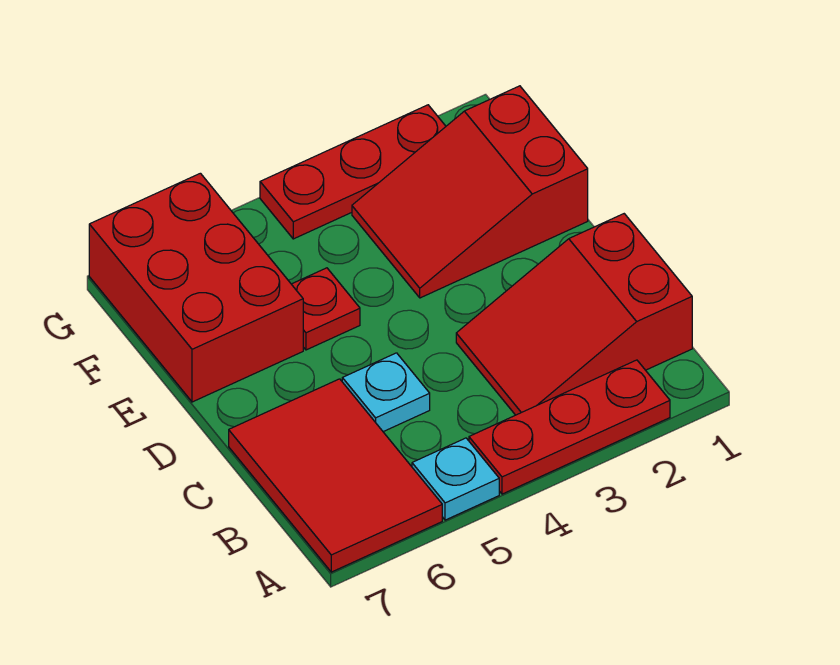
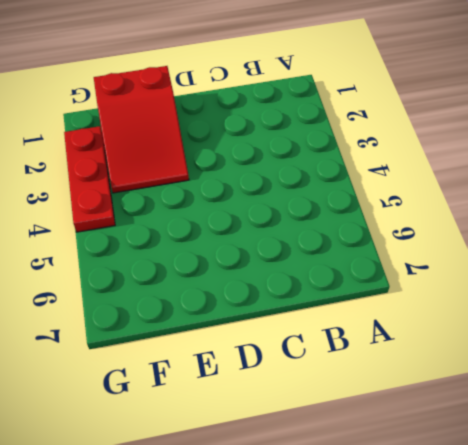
none -> red plate A2:A4 level 1
none -> cyan plate A5 level 1

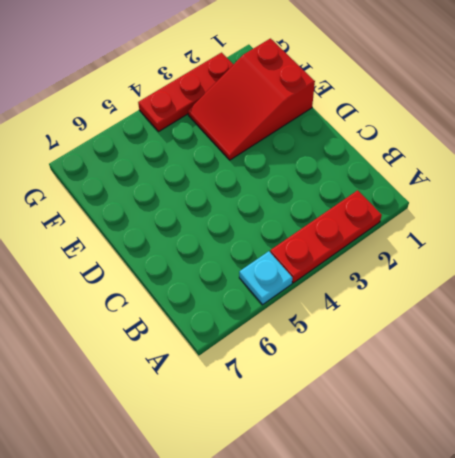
none -> red tile A6:C7 level 1
none -> red slope B1:C3 level 1 top 1

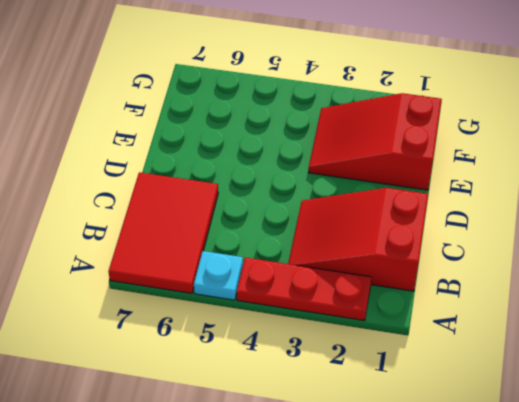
none -> cyan plate C5 level 1
none -> red plate E5 level 1

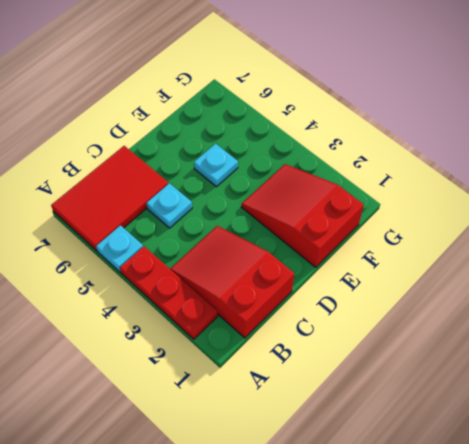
cyan plate E5 level 1 -> red plate E5 level 1
none -> red brick E6:G7 level 1
none -> red plate G2:G4 level 1

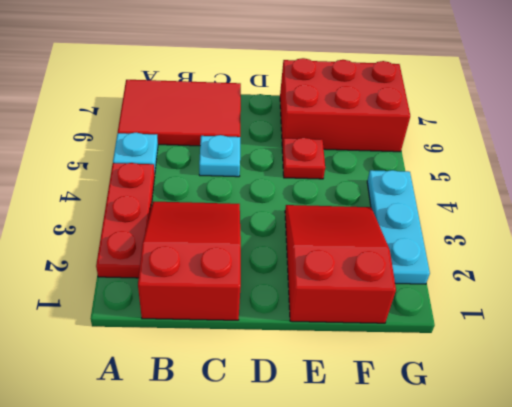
cyan plate G2:G4 level 1 -> red plate G2:G4 level 1

